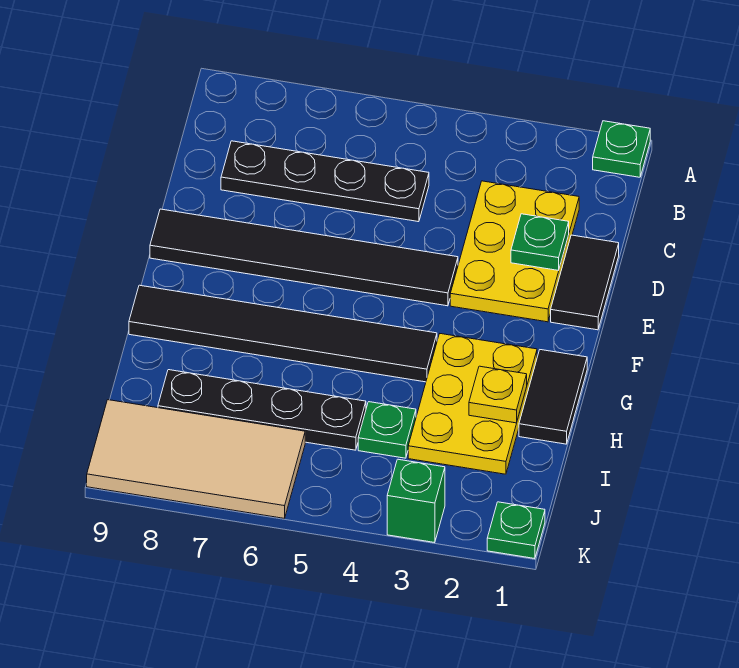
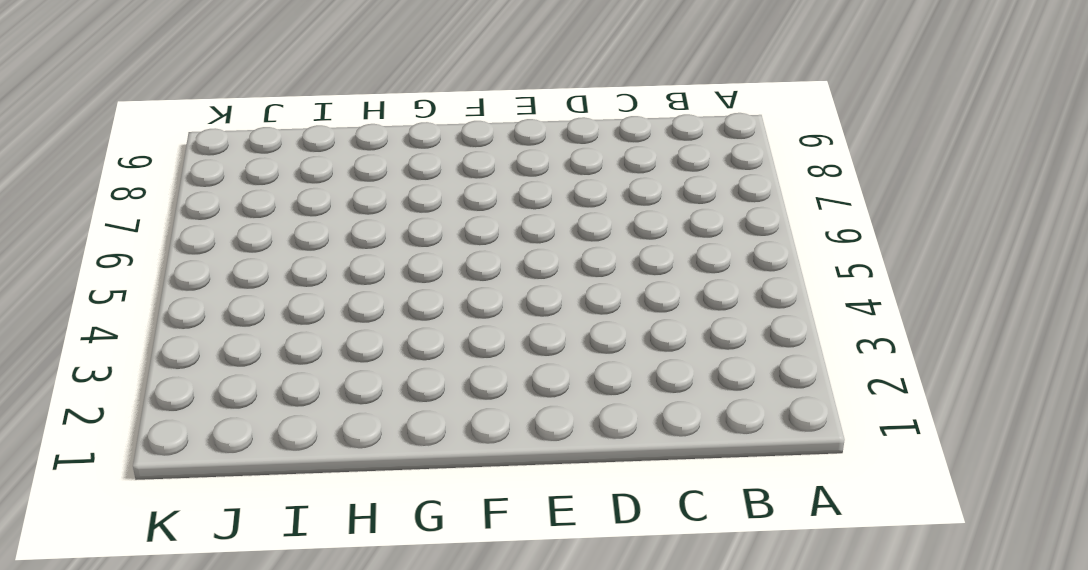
none -> green plate A1 level 1
none -> yellow plate C2:E3 level 1
none -> black plate C5:C8 level 1

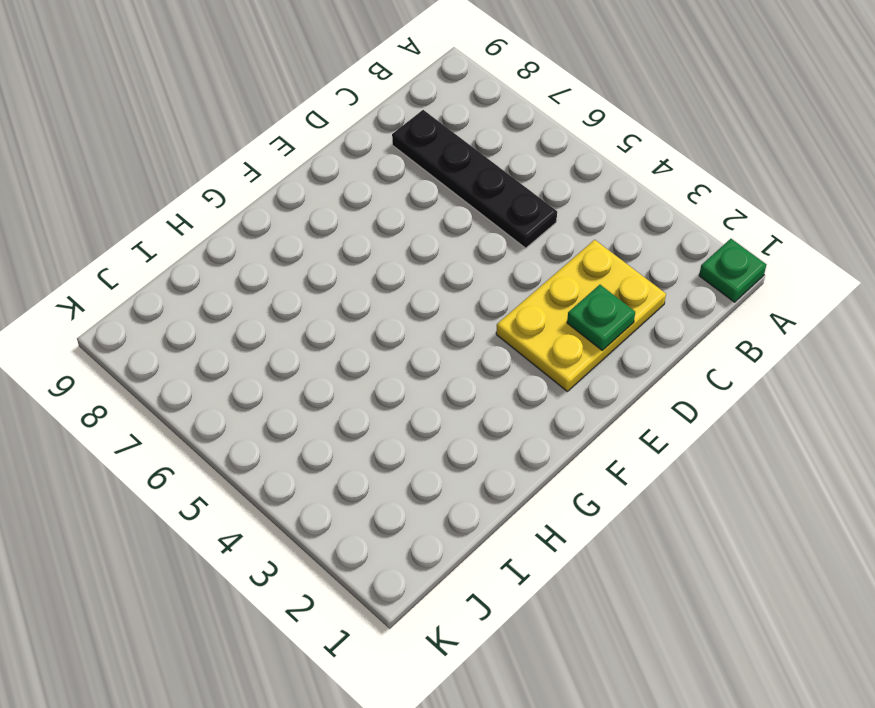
none -> black tile D1:E1 level 1
none -> black tile E4:E9 level 1
none -> black tile G1:H1 level 1

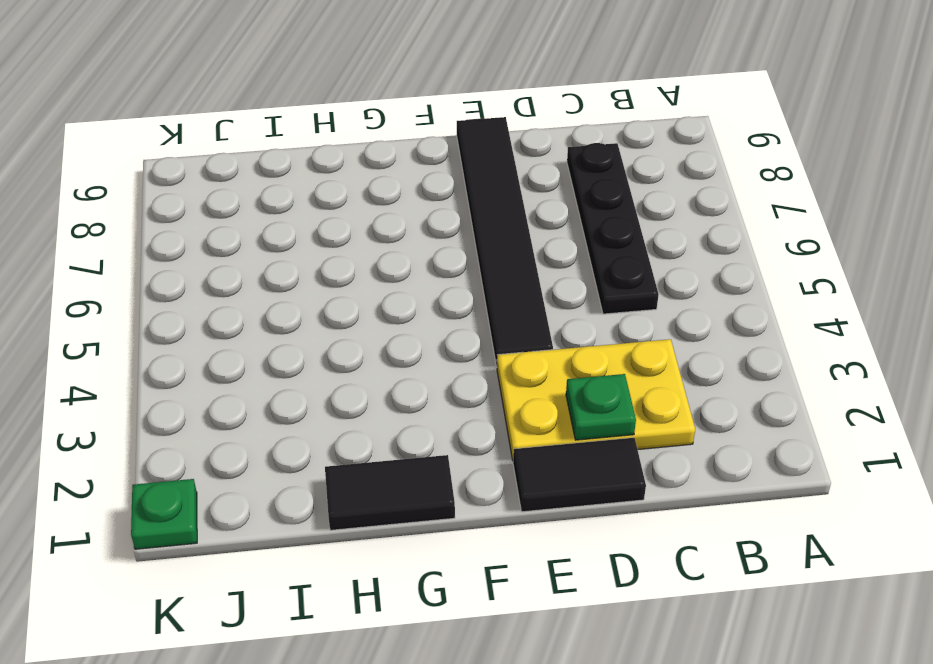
none -> green plate A1 level 1
none -> yellow plate G2:I3 level 1
none -> black tile G4:G9 level 1

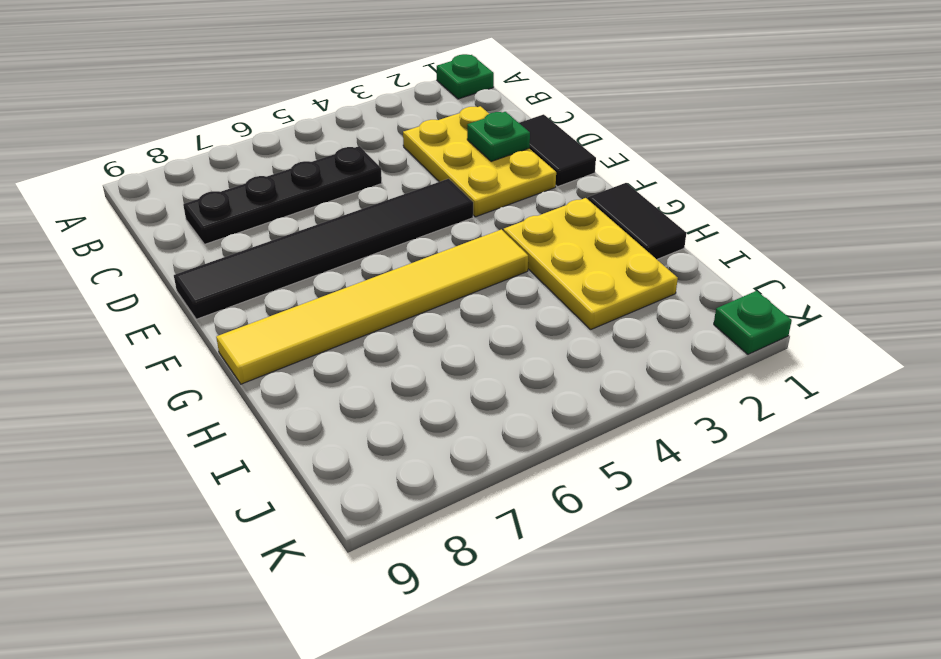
yellow tile G4:G9 level 1 -> black tile G4:G9 level 1
none -> green plate I4 level 1
none -> black plate I5:I8 level 1
none -> tan tile J6:K9 level 1

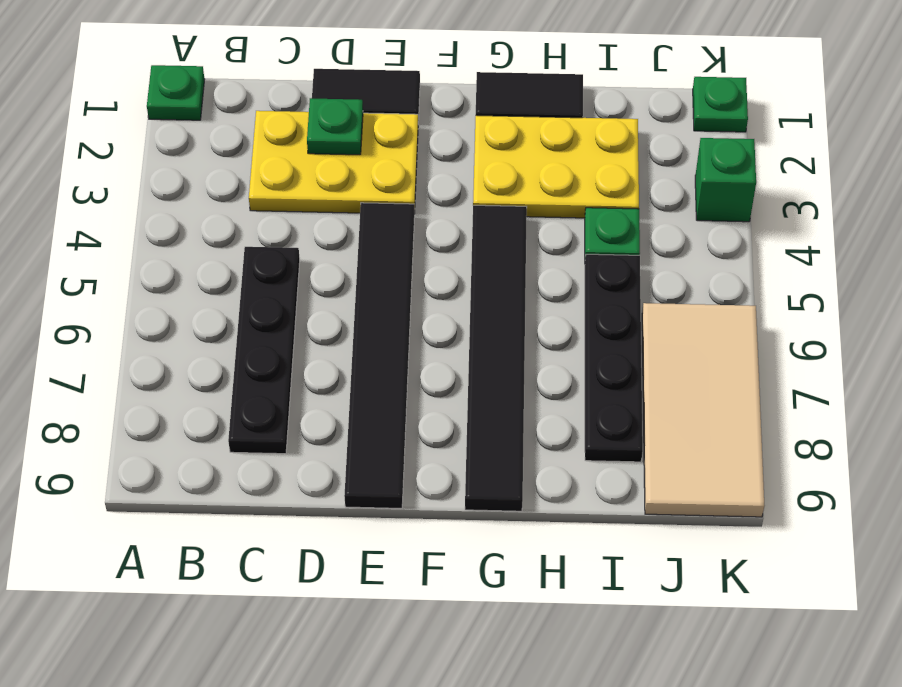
none -> yellow plate H2 level 2

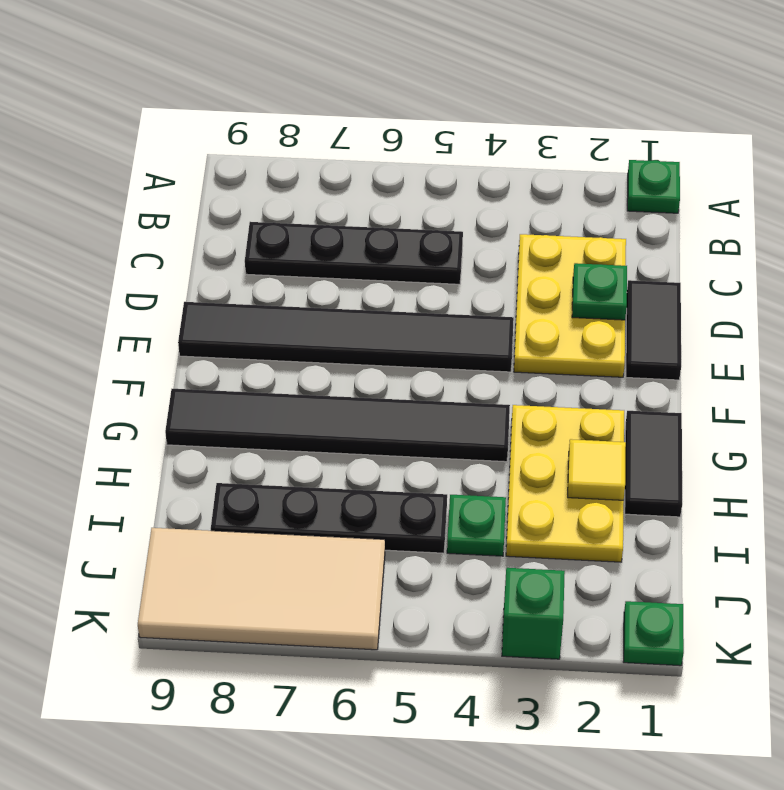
yellow tile H2 level 2 -> yellow plate H2 level 2

